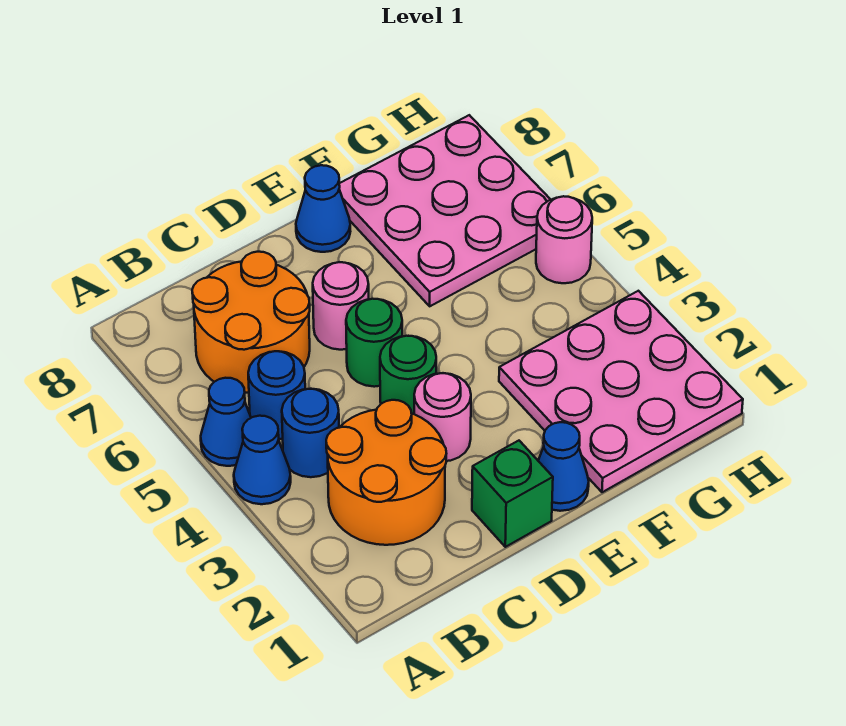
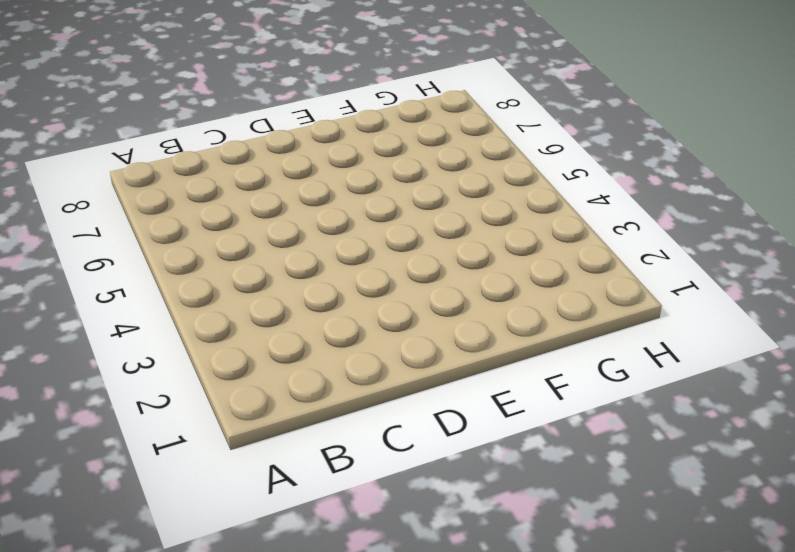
none -> blue cone A4 level 1
none -> blue cone A5 level 1
none -> orange round brick B2:C3 level 1

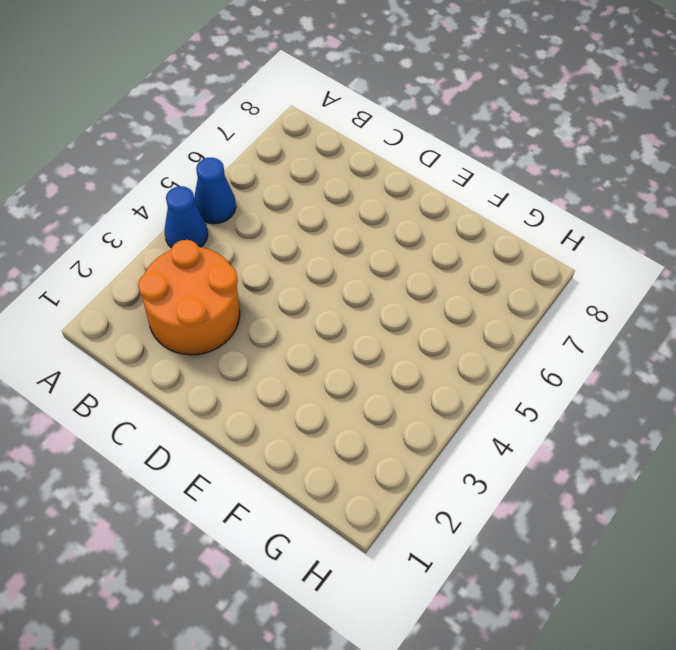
none -> blue round brick B4 level 1
none -> blue round brick B5 level 1
none -> orange round brick B6:C7 level 1

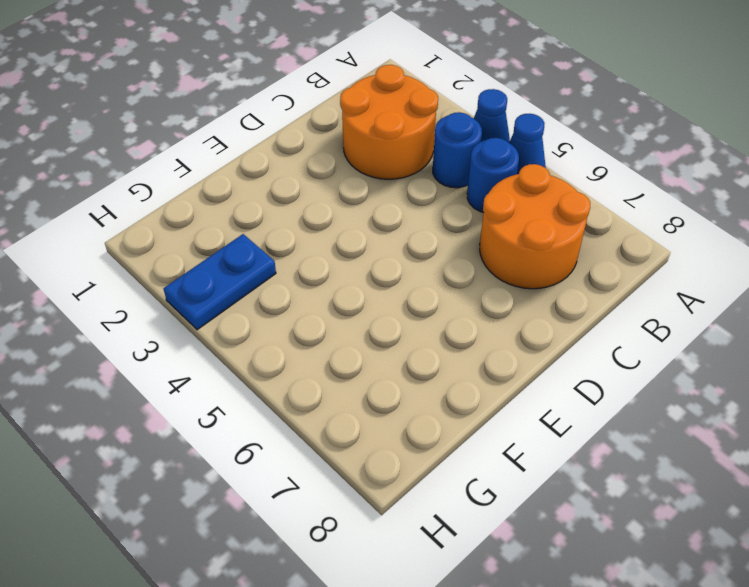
blue plate G3:H3 level 1 -> pink plate F1:H3 level 1
none -> green brick D1 level 1
none -> pink round brick D3 level 1
none -> green round brick D4 level 1

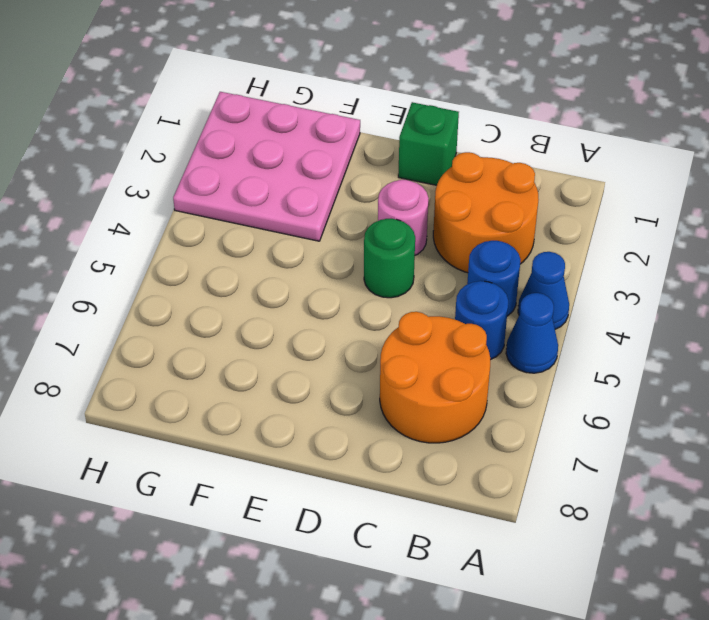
none -> green round brick D5 level 1
none -> pink round brick D6 level 1
none -> blue cone E1 level 1

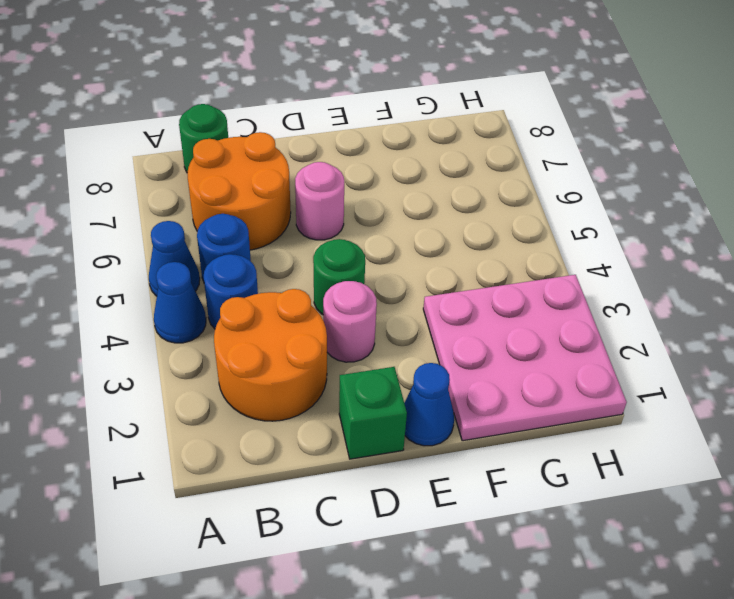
green round brick B8 level 1 -> green round brick D5 level 1
none -> blue cone E8 level 1
none -> pink plate F6:H8 level 1
none -> pink round brick H5 level 1

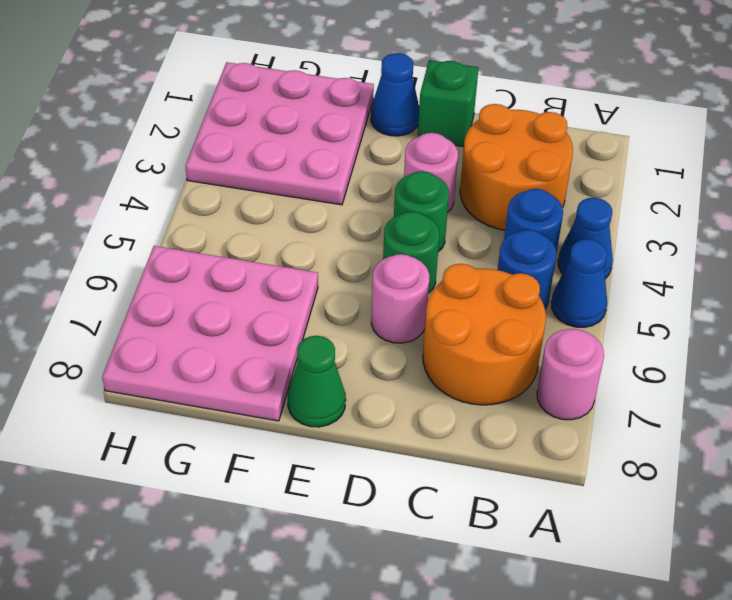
pink round brick A7 level 1 -> pink round brick H5 level 1
green cone E8 level 1 -> blue cone E8 level 1

